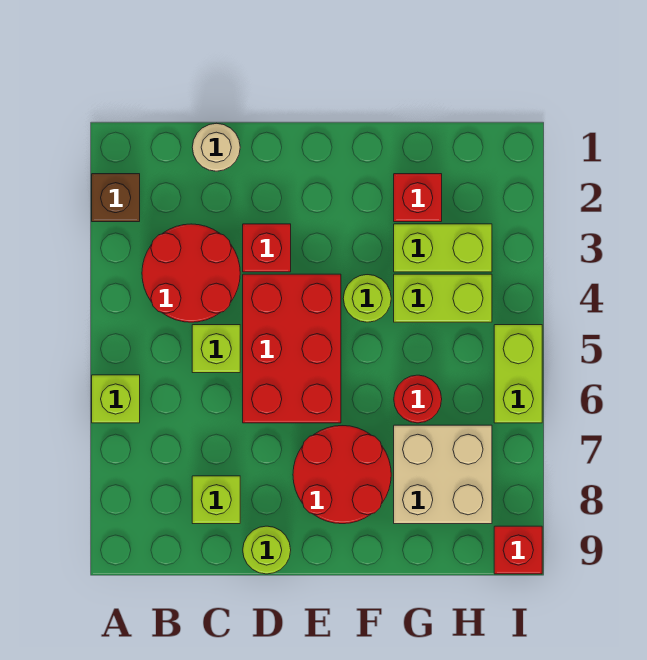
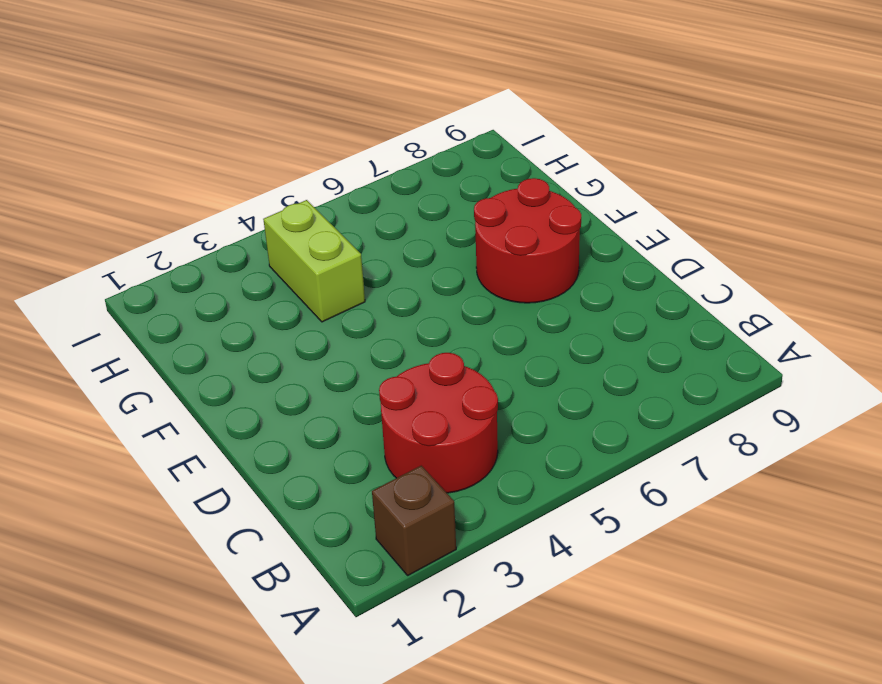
none -> lime brick A6 level 1
none -> tan round brick C1 level 1
none -> lime brick C5 level 1

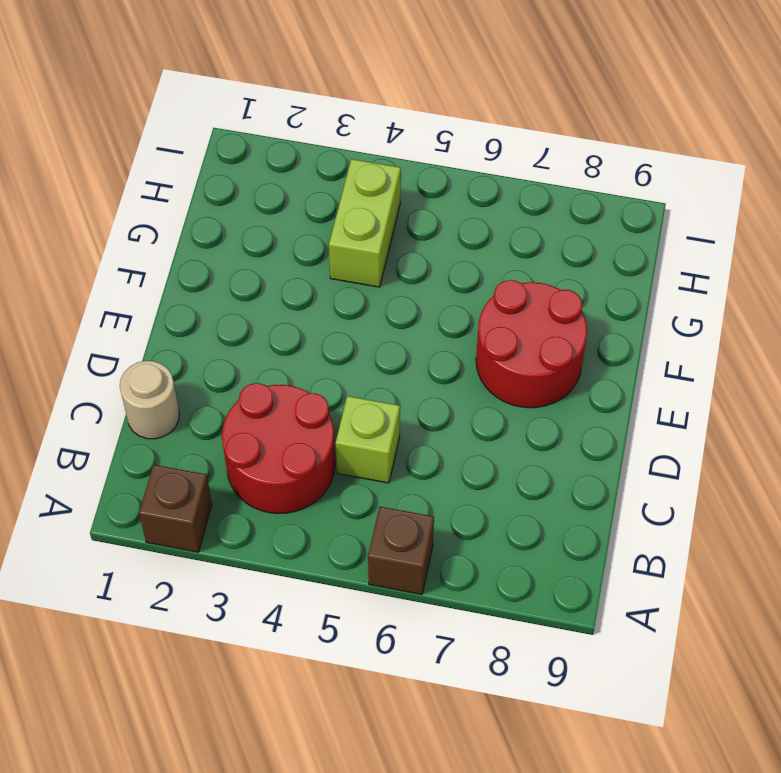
brown brick A6 level 1 -> lime brick A6 level 1
none -> lime brick C8 level 1
none -> red brick D3 level 1
none -> red brick D4:E6 level 1

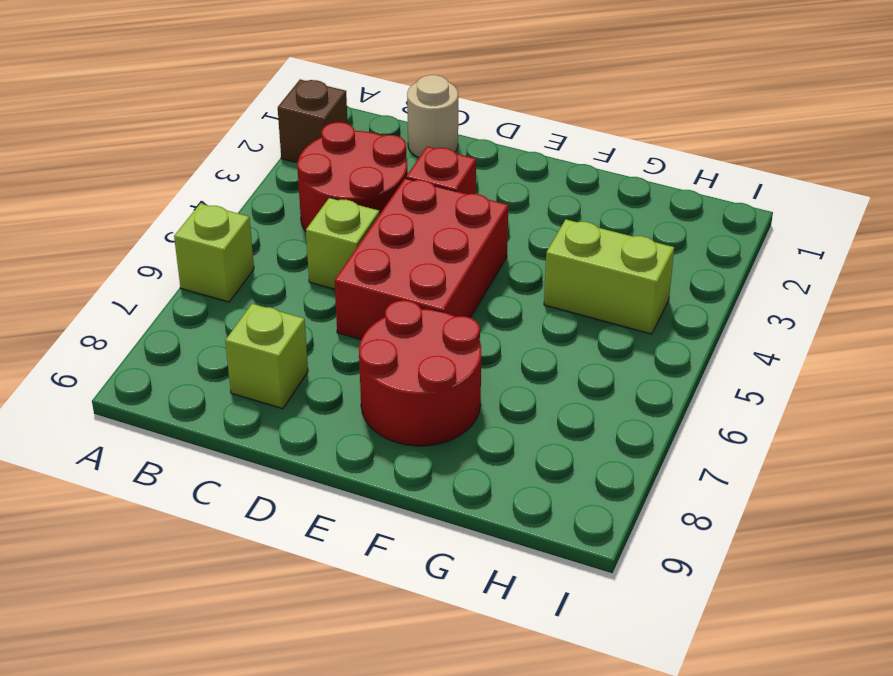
none -> lime round brick D9 level 1
none -> lime round brick F4 level 1
none -> red brick G2 level 1

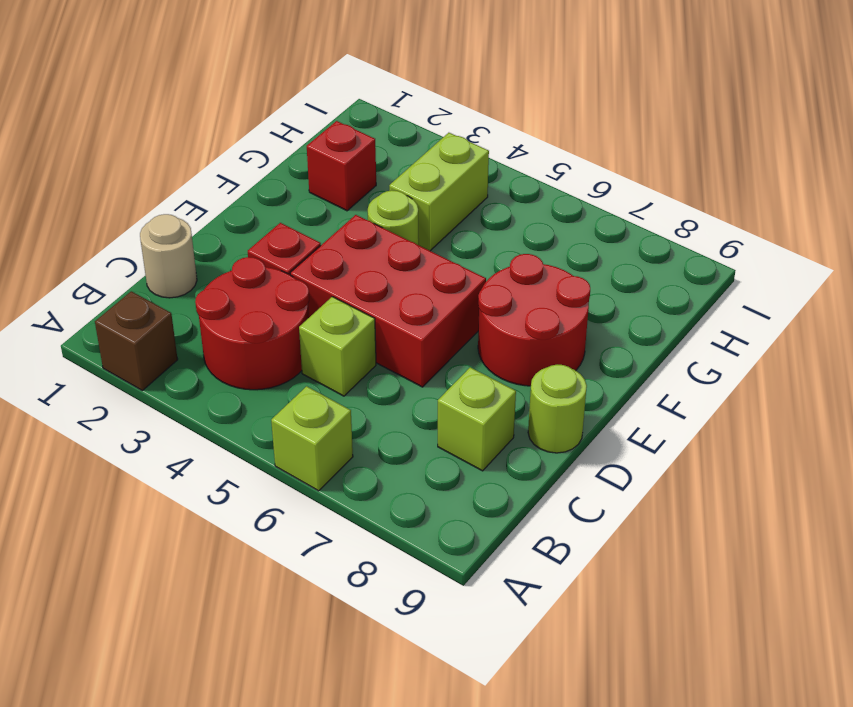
none -> lime brick G3:H3 level 1
none -> red round brick G6 level 1
none -> tan brick G7:H8 level 1

